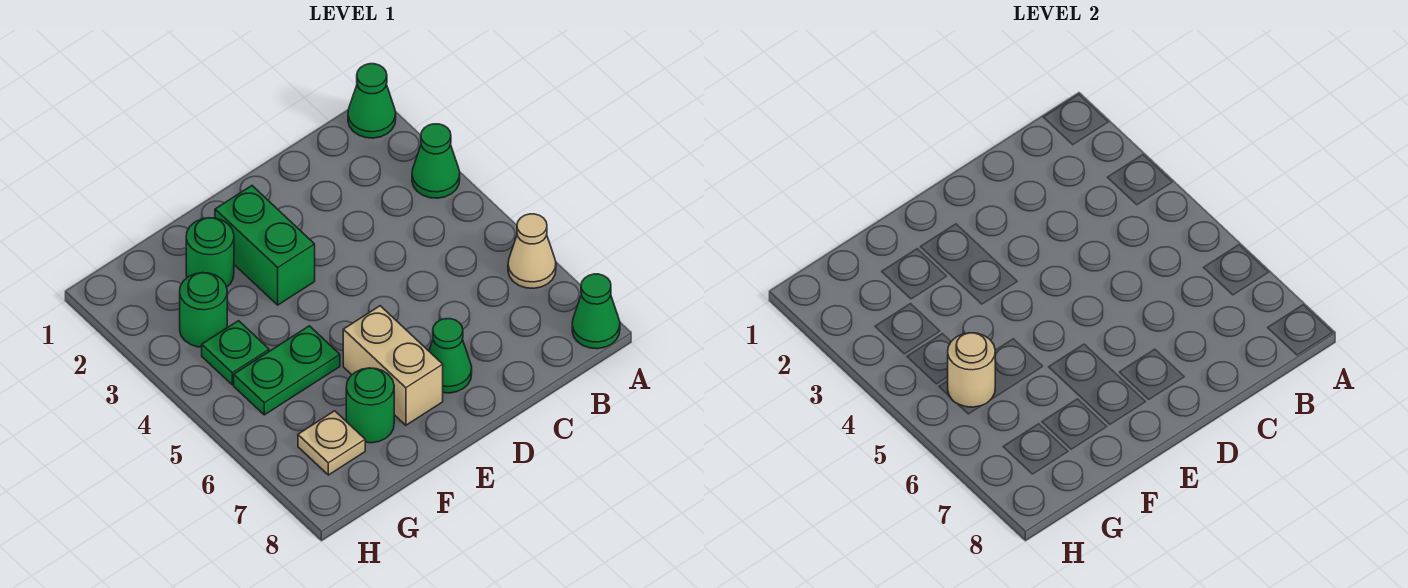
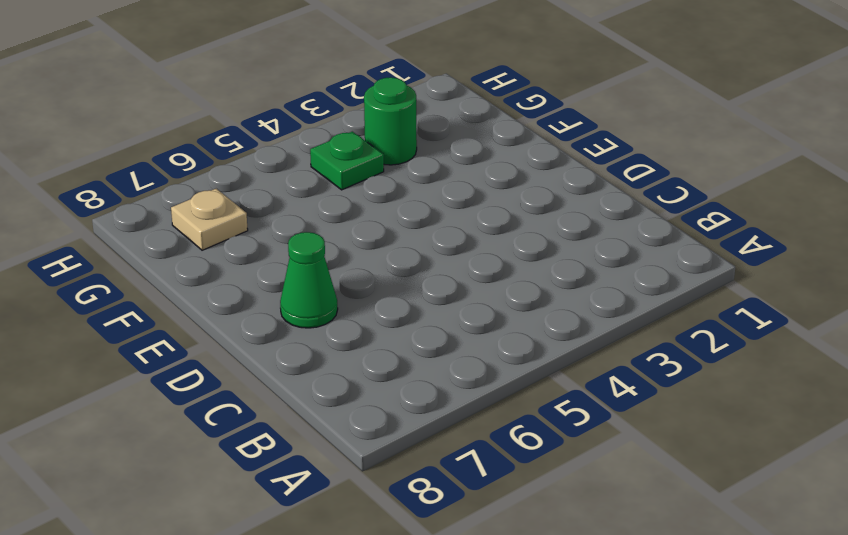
none -> green cone A1 level 1
none -> green cone A3 level 1
none -> tan cone A6 level 1

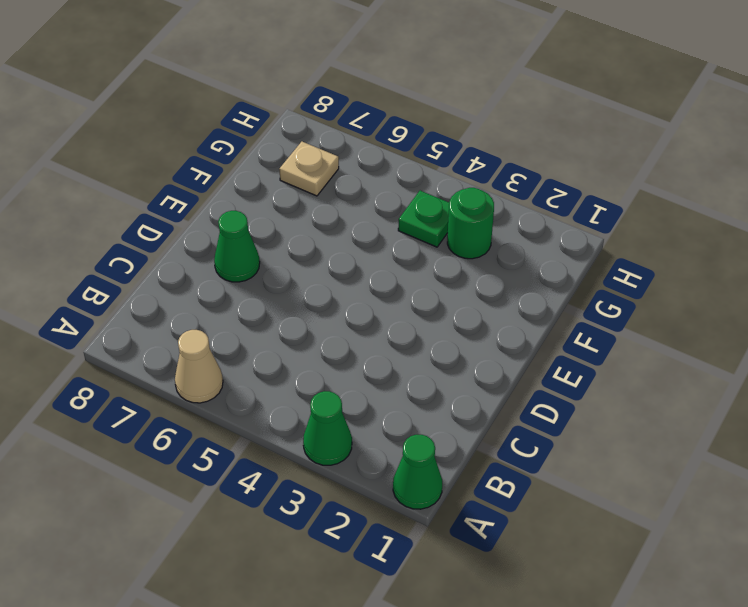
none -> green cone A8 level 1
none -> green brick E2:E3 level 1
none -> tan brick E6:E7 level 1

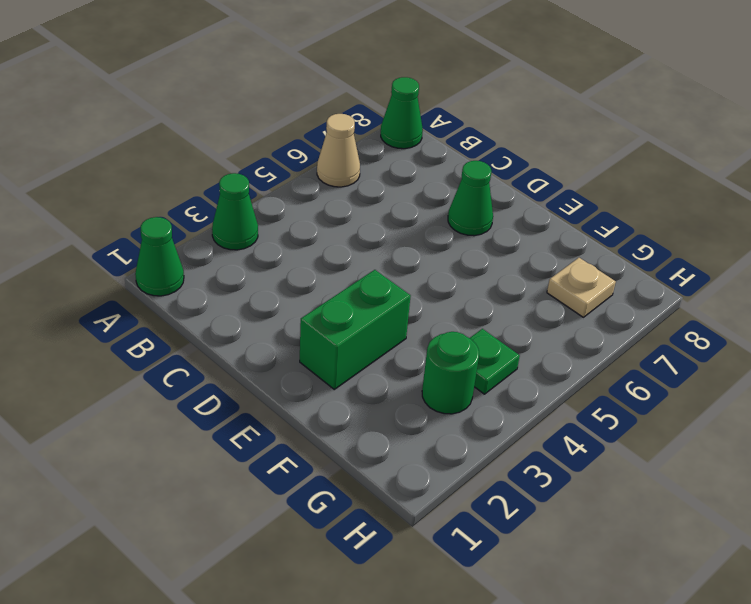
none -> tan brick E6:E7 level 1
none -> green round brick F2 level 1
none -> green plate F5:G5 level 1

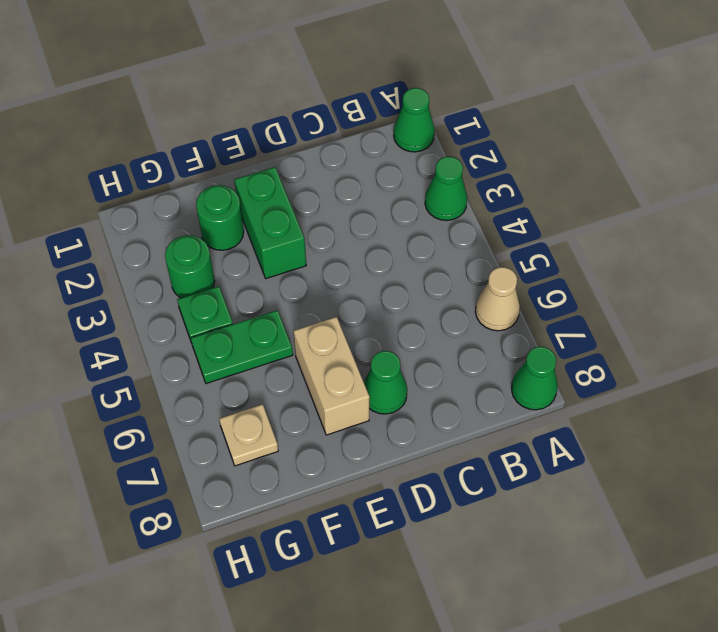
none -> green round brick F7 level 1
none -> tan round brick G5 level 2

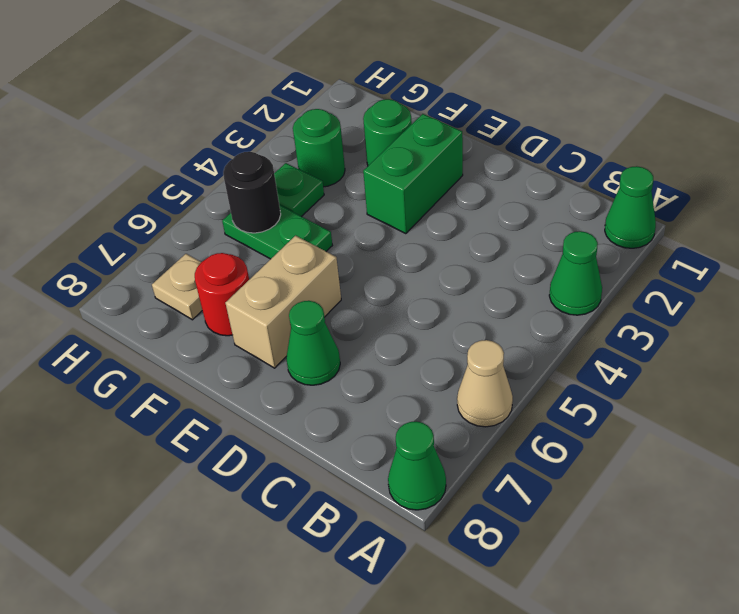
red round brick F7 level 1 -> green round brick F7 level 1
black round brick G5 level 2 -> tan round brick G5 level 2

